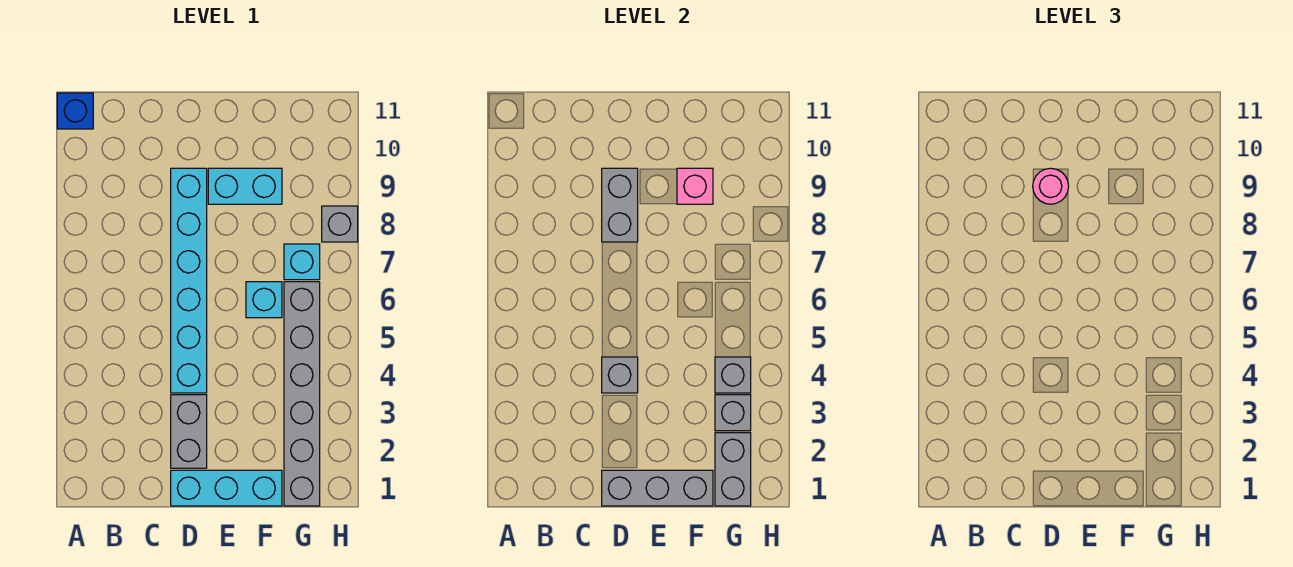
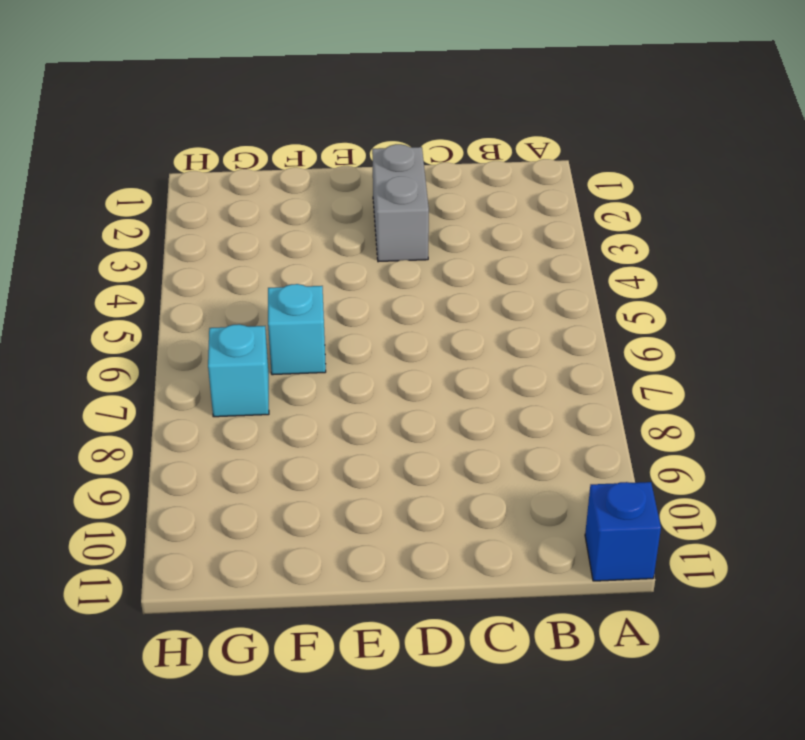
none -> cyan brick D1:F1 level 1
none -> cyan brick D4:D9 level 1
none -> cyan brick E9:F9 level 1

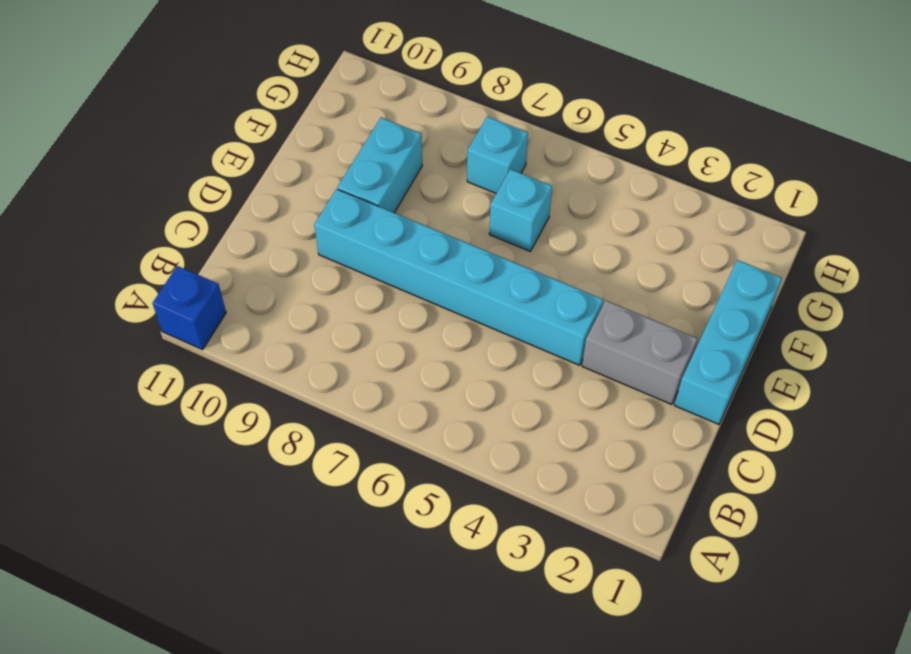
none -> grey brick G1:G6 level 1
none -> grey brick H8 level 1
none -> grey brick D1:F1 level 2

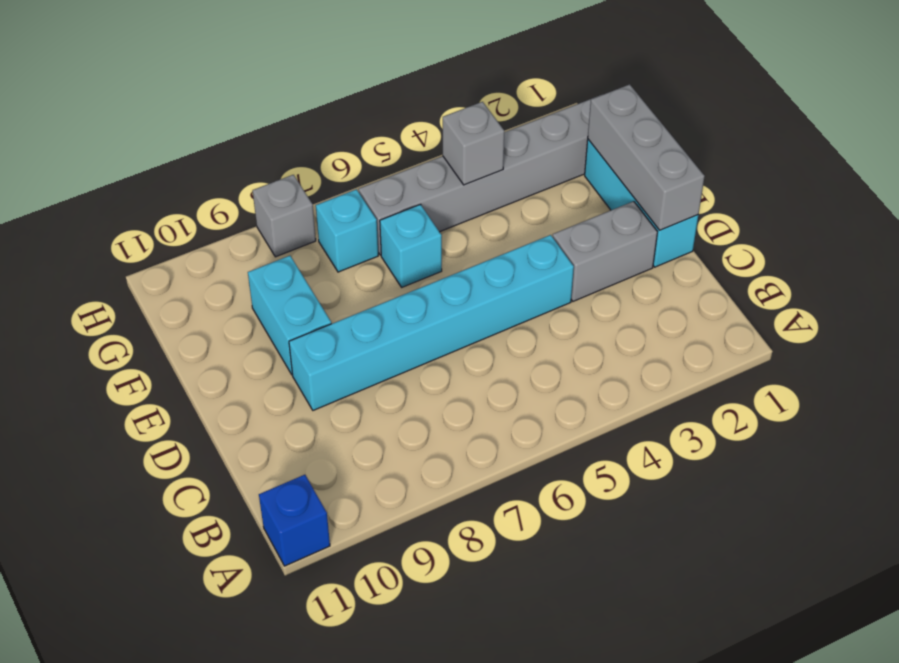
none -> grey brick D4 level 2
none -> grey brick D8:D9 level 2
none -> pink brick F9 level 2

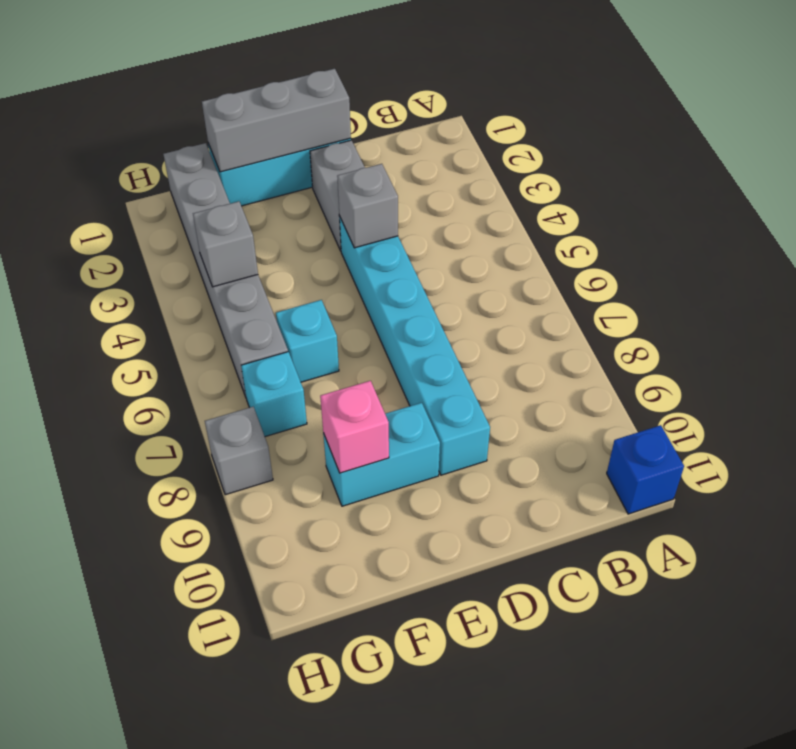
none -> grey brick D8:D9 level 2
none -> grey brick G1:G2 level 2
none -> grey brick G3 level 2

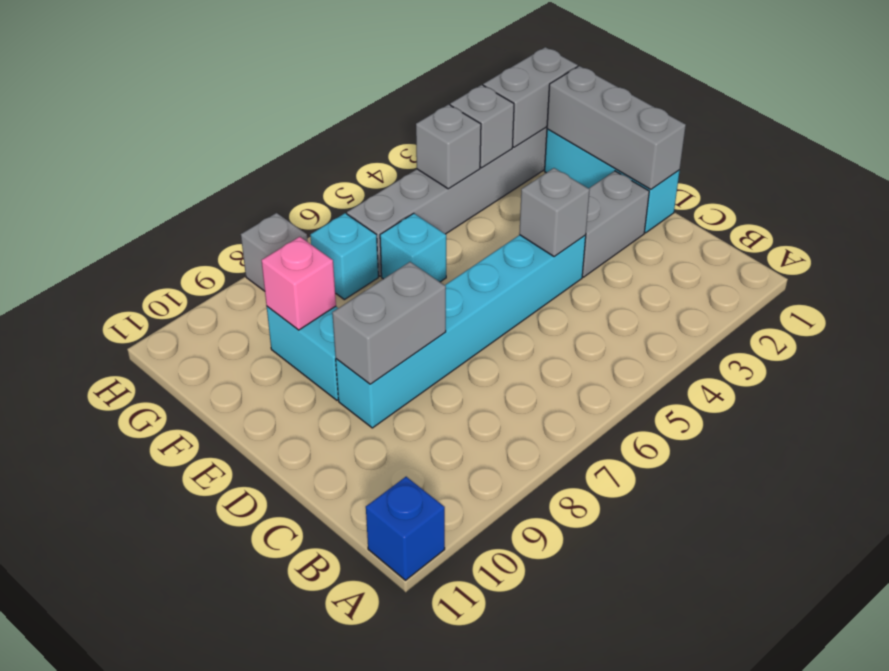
none -> pink round brick D9 level 3

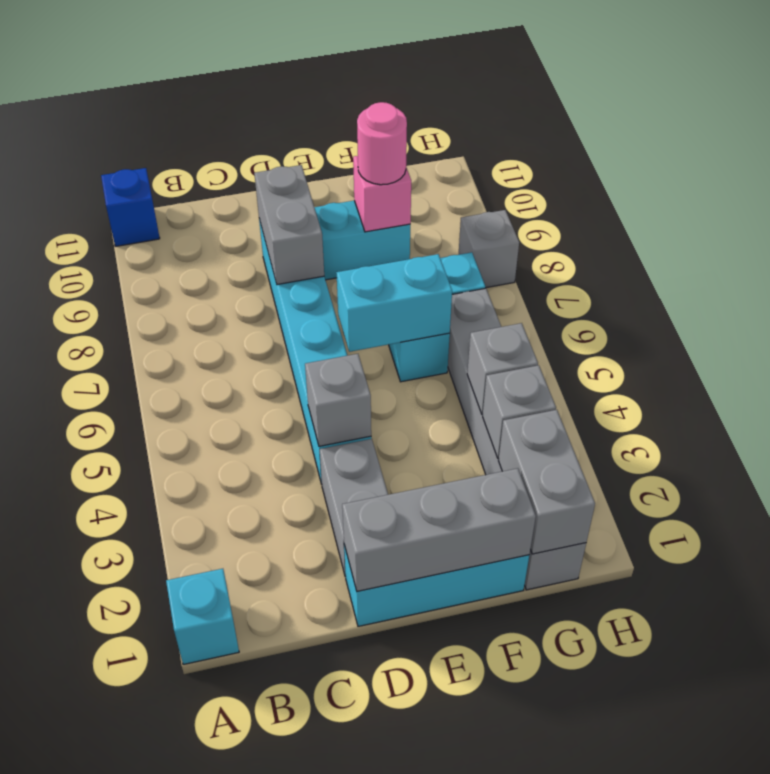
cyan brick A1 level 1 -> none
cyan brick E6:F6 level 2 -> none
pink round brick F9 level 3 -> pink round brick D9 level 3

